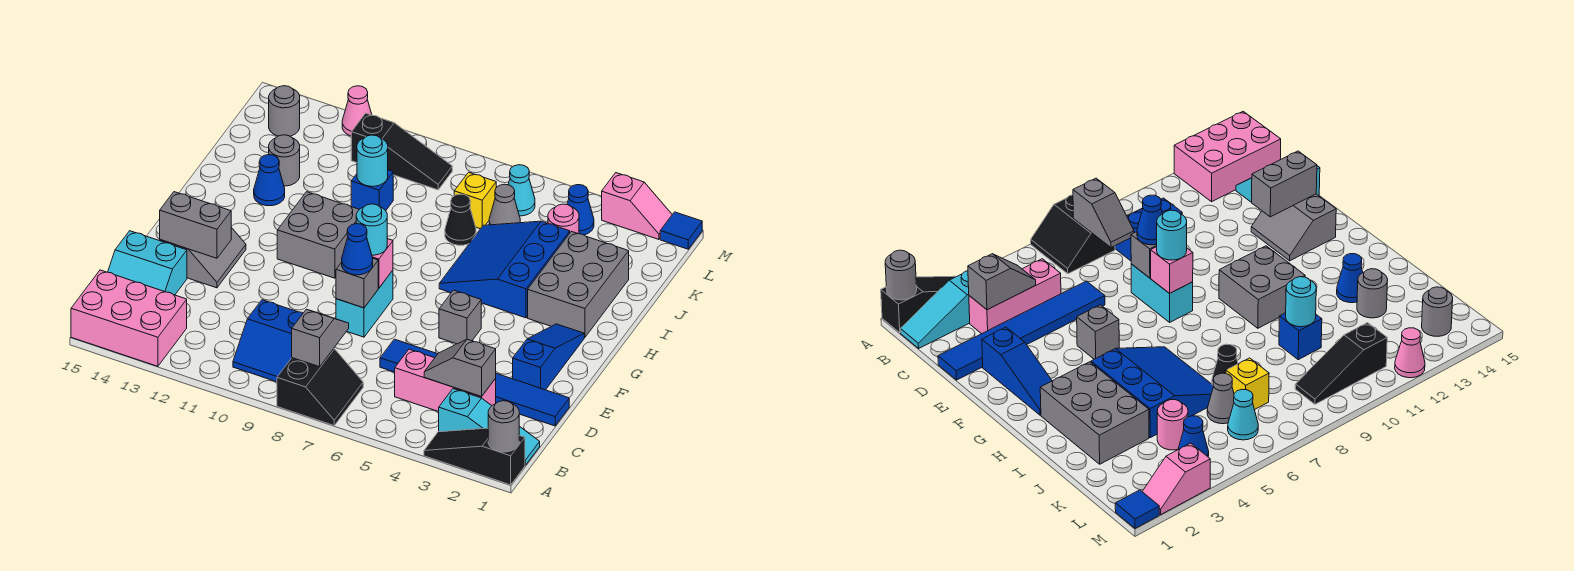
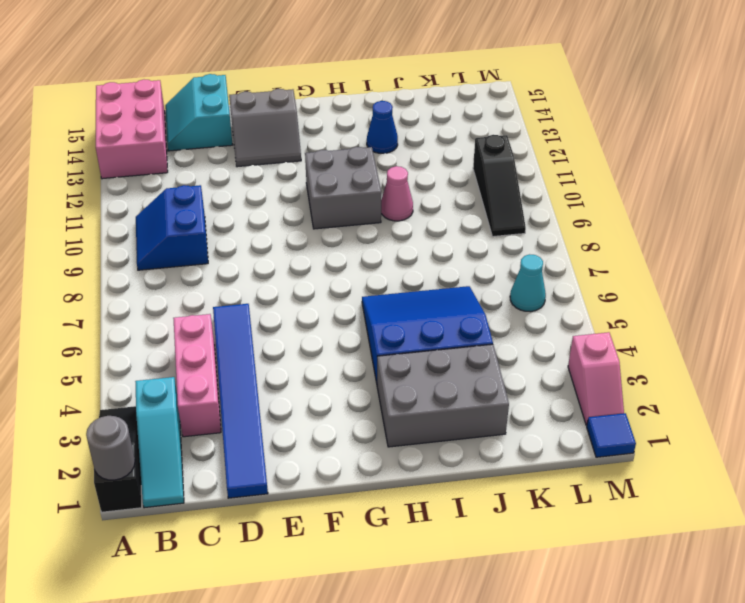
pink cone I10 level 1 -> pink cone M12 level 1
none -> black slope A7:B8 level 1 top 8
none -> blue slope E2:G2 level 1 top E
none -> cyan brick E8:F8 level 1
none -> grey brick F5 level 1

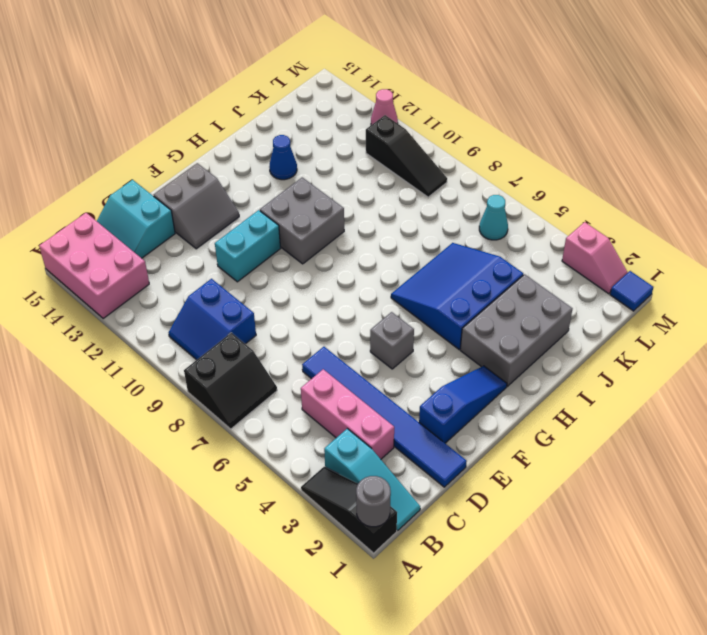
cyan brick E11:F11 level 1 -> cyan brick E8:F8 level 1
none -> black cone J7 level 1
none -> blue brick J10 level 1
none -> grey round brick J13 level 1
none -> pink round brick K4 level 1

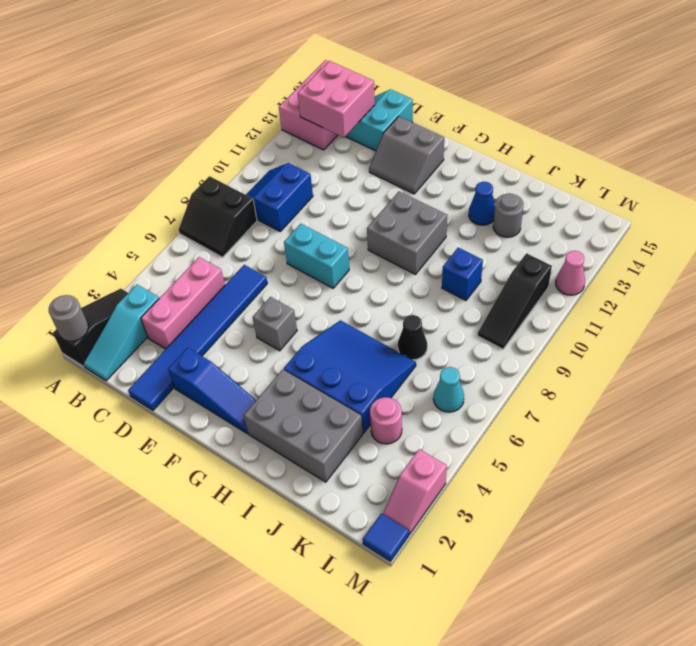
pink brick B13:C14 level 2 -> none
none -> grey cone K6 level 1
none -> yellow brick K7 level 1
none -> blue cone L4 level 1
none -> grey round brick L14 level 1

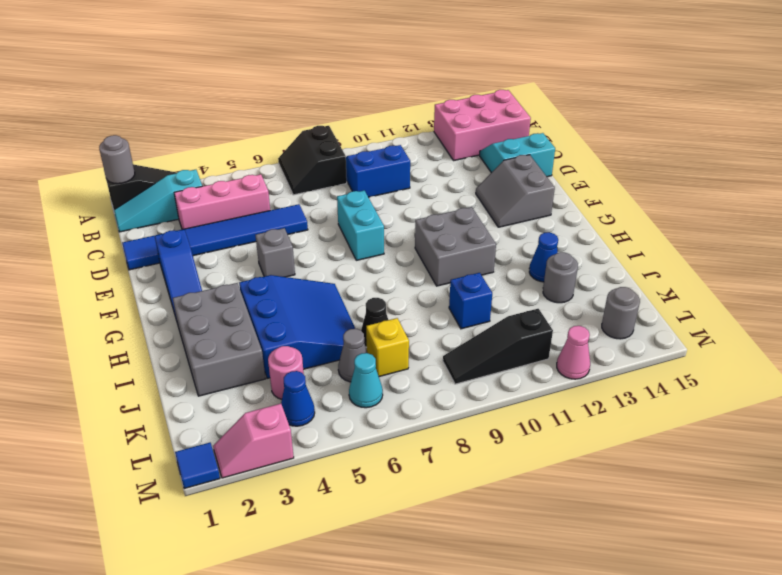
none -> grey slope B8:C8 level 2 top B
none -> grey slope C3:C4 level 2 top 3
none -> grey brick E8 level 2
none -> grey brick E13:E14 level 2

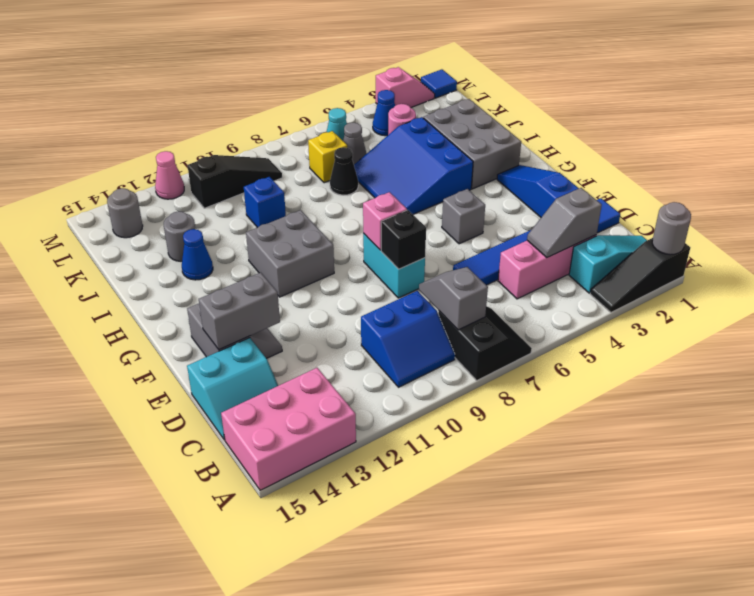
black brick E8 level 2 -> grey brick E8 level 2
none -> cyan round brick J10 level 2
none -> blue cone E8 level 3
none -> cyan round brick F8 level 3

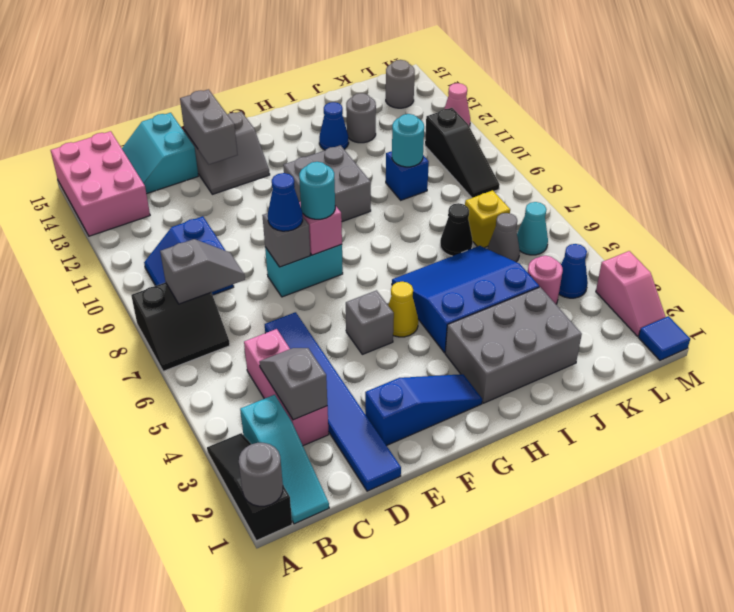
yellow cone G5 level 1 -> none

